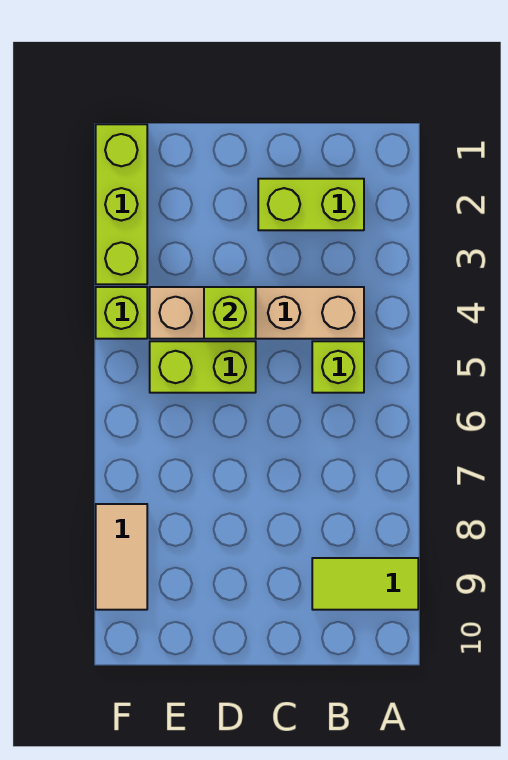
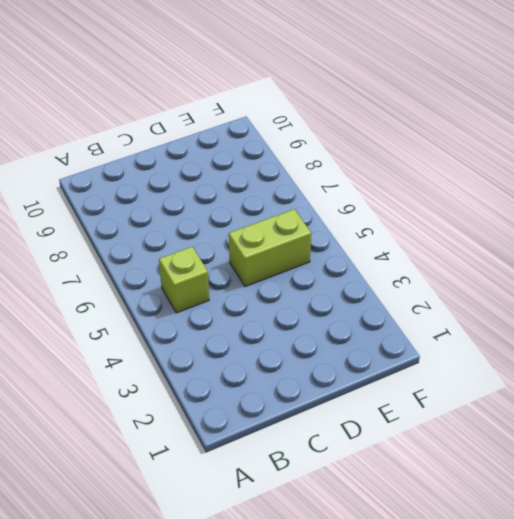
none -> lime tile A9:B9 level 1
none -> lime brick B2:C2 level 1

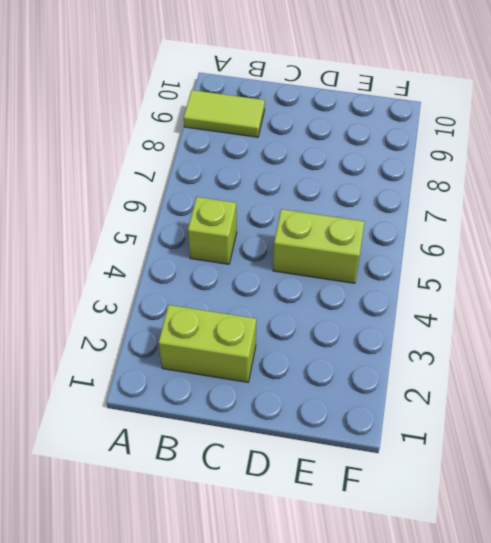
none -> tan brick B4:E4 level 1
none -> lime brick F1:F3 level 1

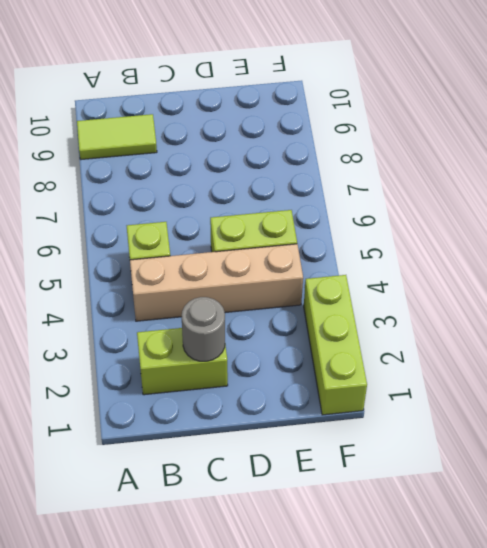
grey round brick C2 level 2 -> none
none -> lime brick F4 level 1
none -> tan tile F8:F9 level 1

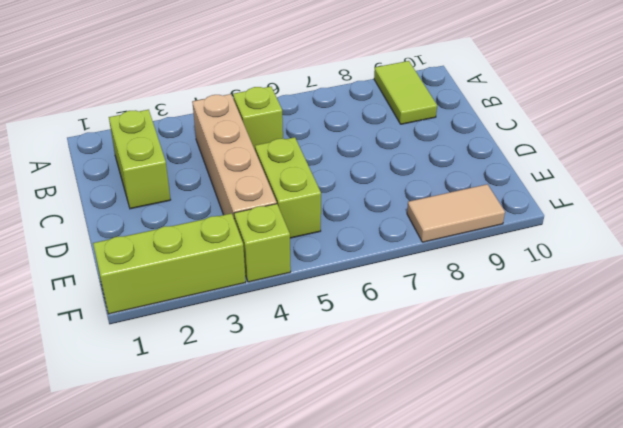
none -> lime brick D4 level 2

